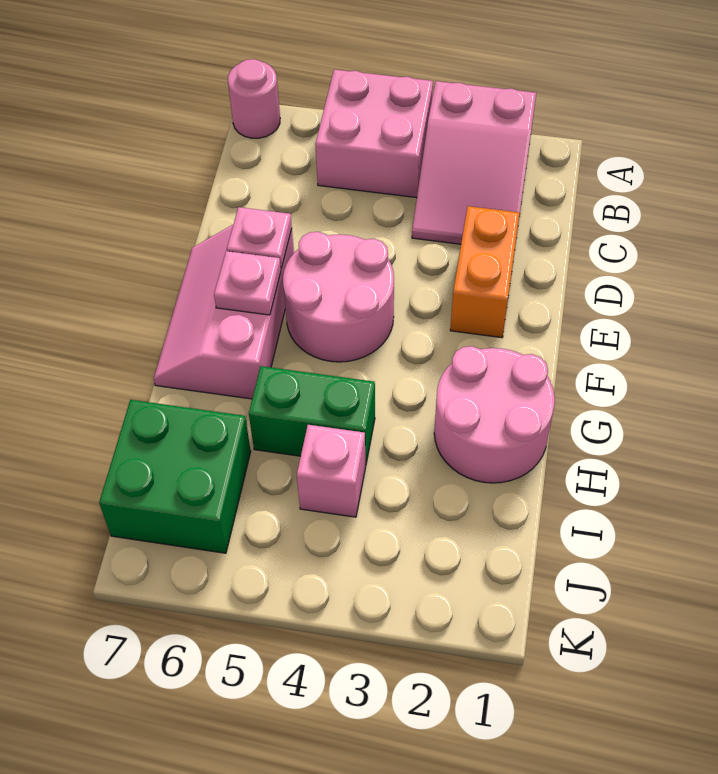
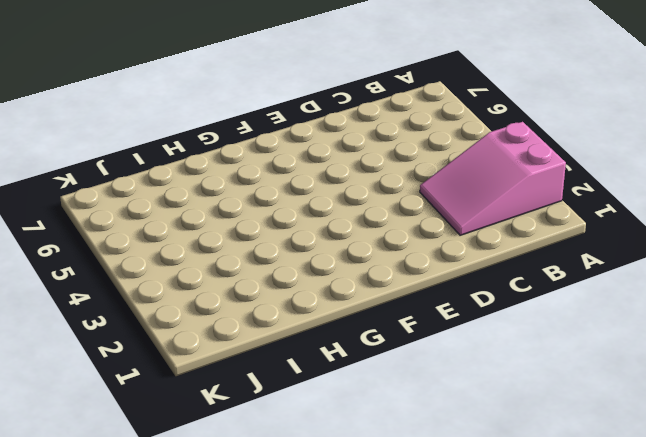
none -> pink brick A4:B5 level 1
none -> pink round brick A7 level 1
none -> orange brick D2:E2 level 1

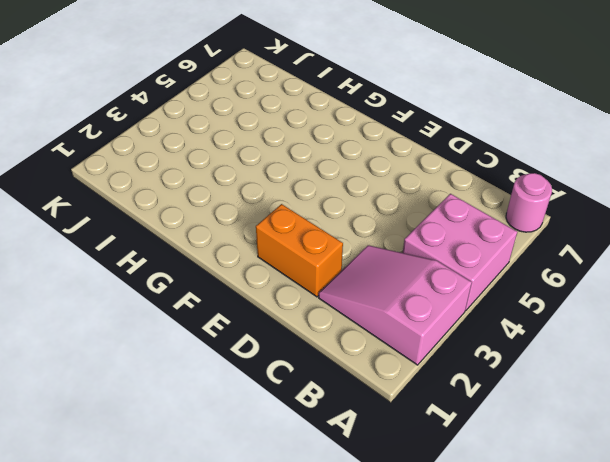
none -> pink round brick E4:F5 level 1
none -> pink slope E6:G7 level 1 top 6
none -> pink round brick G1:H2 level 1

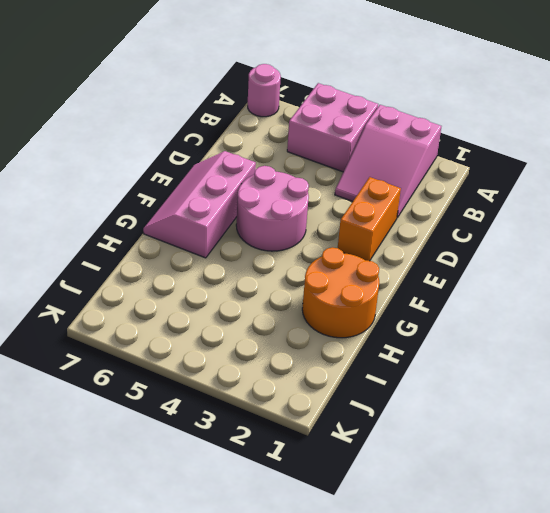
orange round brick G1:H2 level 1 -> pink round brick G1:H2 level 1
none -> green brick H4:H5 level 1
none -> pink brick I4 level 1
none -> green brick I6:J7 level 1

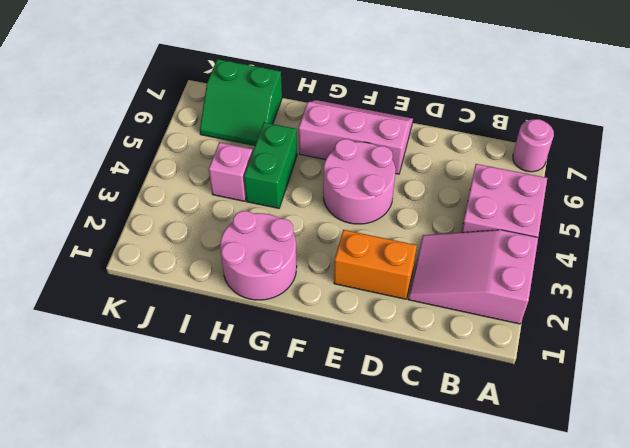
green slope I6:J7 level 1 top 7 -> green brick I6:J7 level 1
none -> pink plate E6 level 2
none -> pink plate F6 level 2

